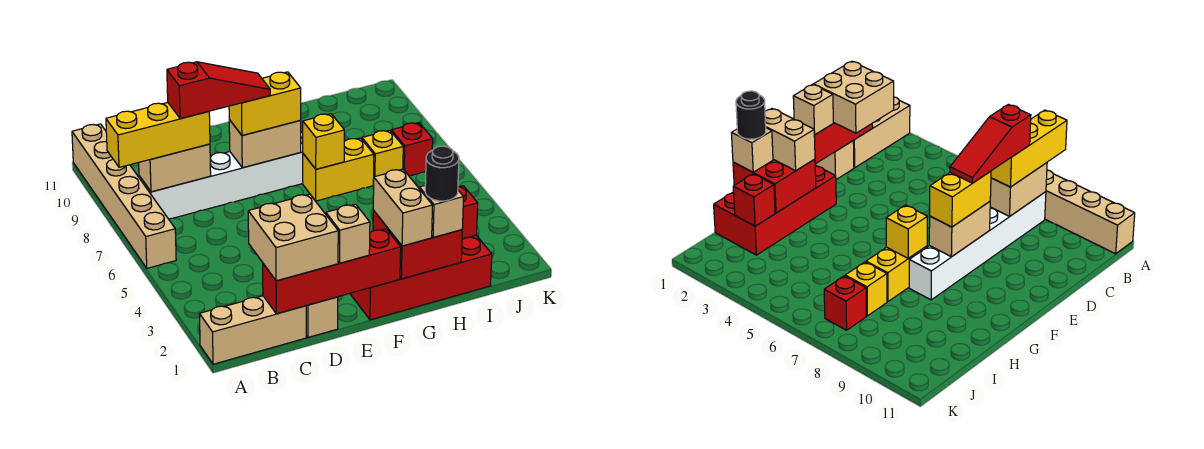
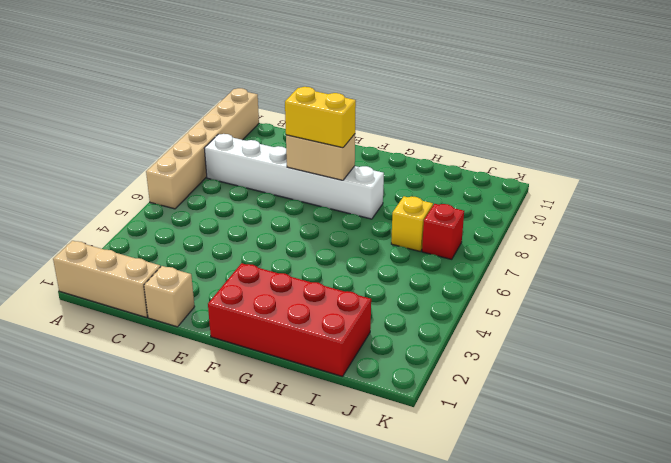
none -> yellow brick G7:H7 level 1
none -> tan brick B8:C8 level 2
none -> red brick C1:F1 level 2

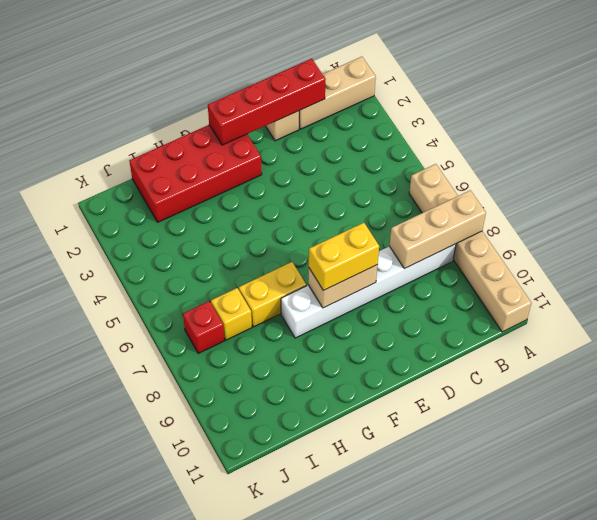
tan brick A8:C8 level 2 -> tan brick B8:C8 level 2
none -> red brick G1:H2 level 2
none -> yellow brick G7 level 2
none -> red brick I2 level 2

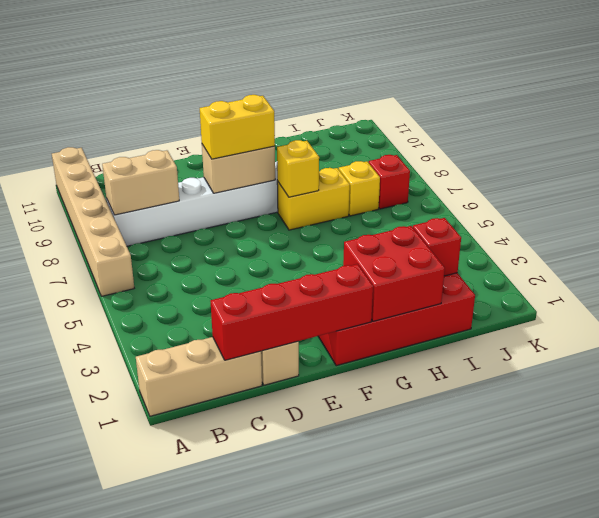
none -> yellow brick A8:C8 level 3
none -> tan brick C1:D2 level 3
none -> tan brick E1 level 3

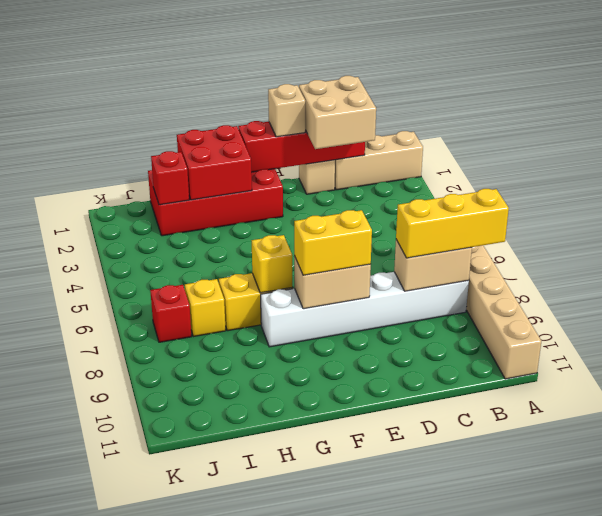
none -> tan brick G1:G2 level 3
none -> tan brick H1 level 3
none -> red slope C8:E8 level 4 top C

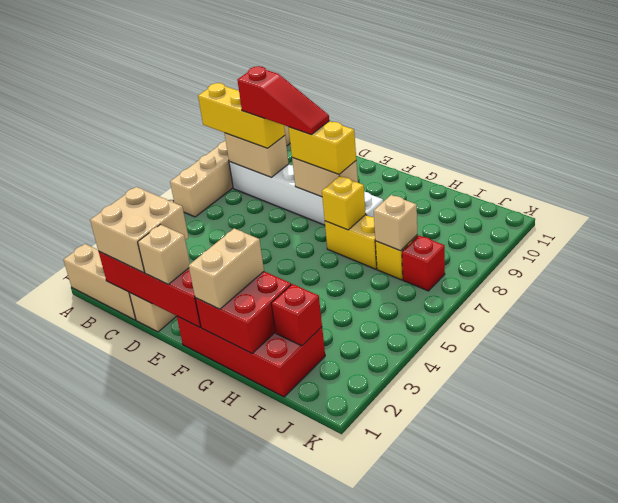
tan brick I7 level 2 -> tan brick H1 level 3
none -> black round brick H1 level 4

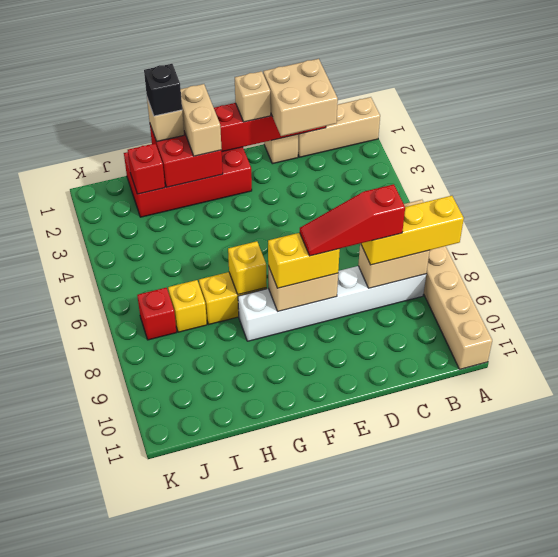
black brick H1 level 4 -> black round brick H1 level 4

